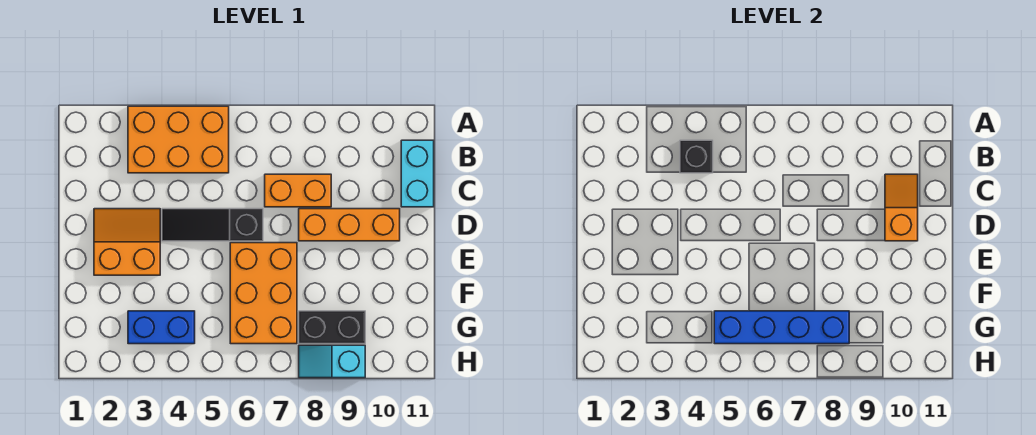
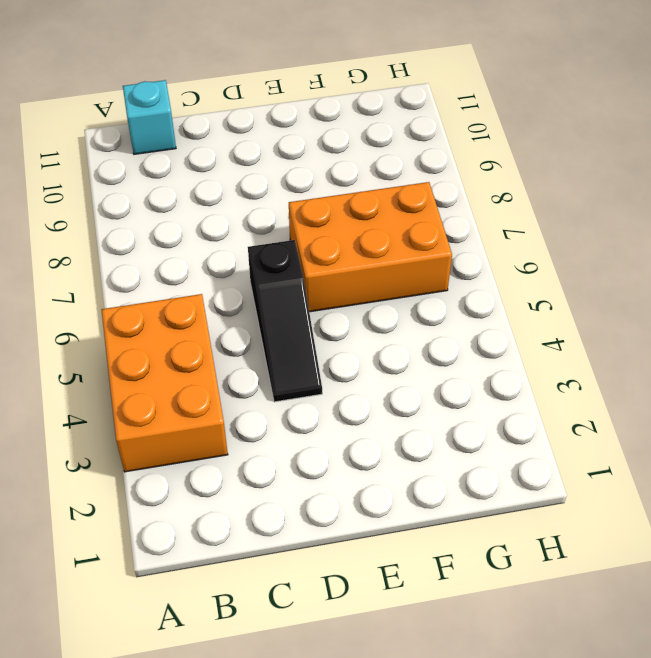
cyan brick B11 level 1 -> cyan brick B11:C11 level 1
none -> orange brick C7:C8 level 1
none -> orange slope D2:E3 level 1 top E
none -> orange brick D8:D10 level 1

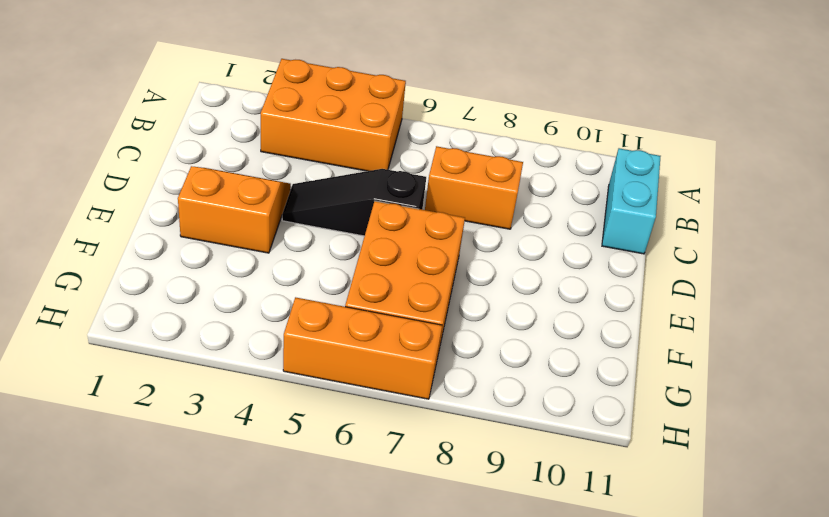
orange brick H5:H7 level 1 -> orange brick D8:D10 level 1
none -> blue brick G3:G4 level 1
none -> black brick G8:G9 level 1
none -> cyan slope H8:H9 level 1 top 9

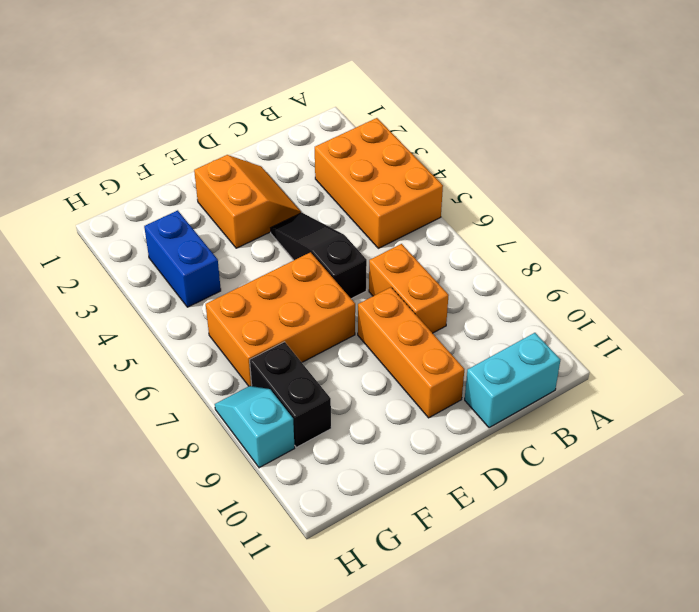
none -> black brick B4 level 2
none -> orange slope C10:D10 level 2 top D
none -> blue brick G5:G8 level 2

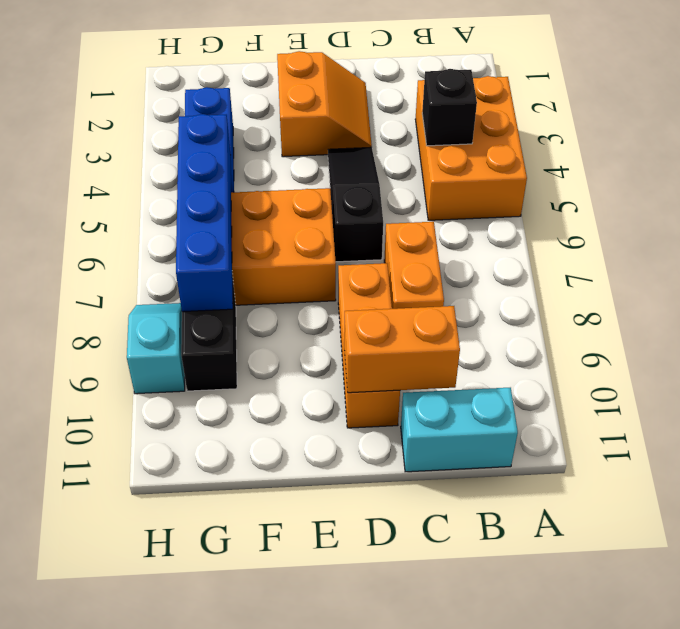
orange brick C10:D10 level 2 -> orange slope C10:D10 level 2 top D

